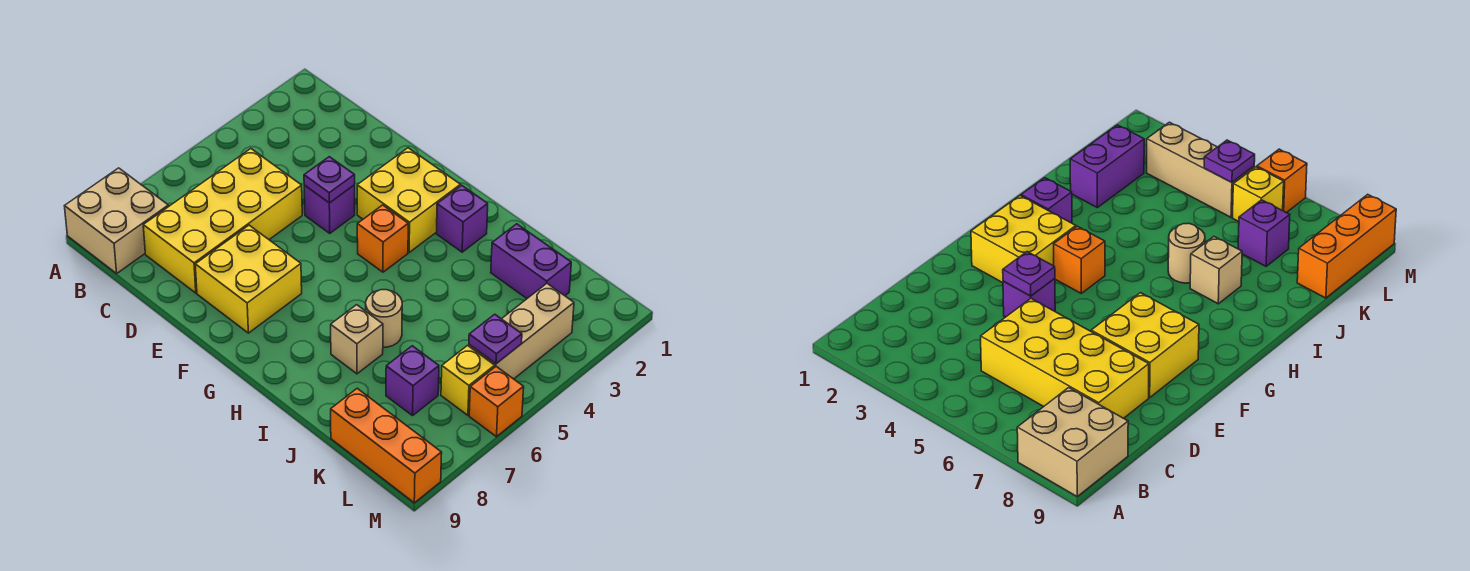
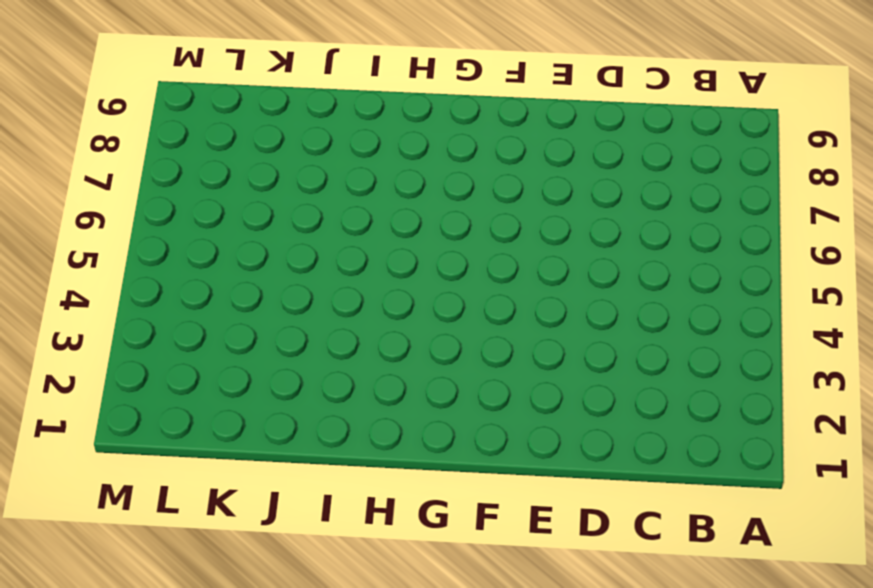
none -> tan brick A8:B9 level 1
none -> yellow brick C5:D8 level 1
none -> purple brick E4 level 1

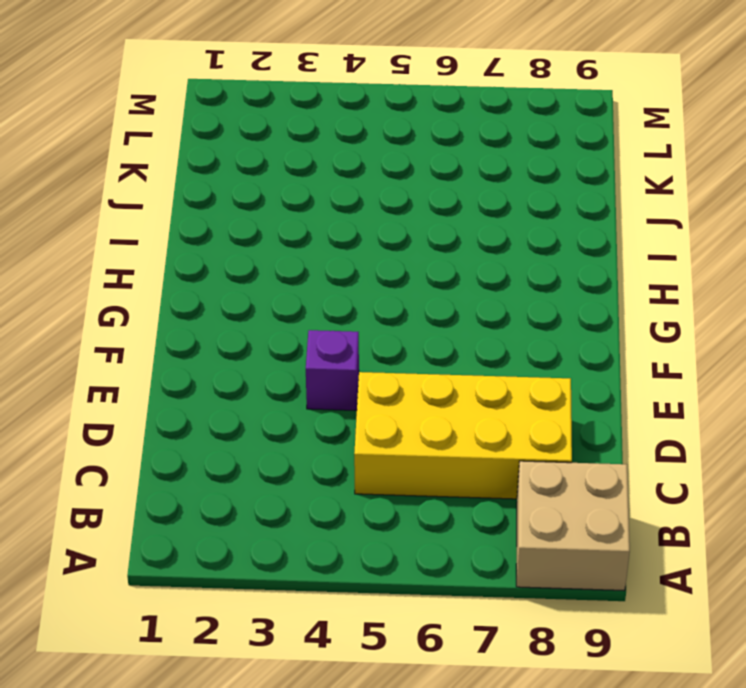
none -> yellow brick E7:F8 level 1
none -> yellow brick F2:G3 level 1
none -> orange brick G4 level 1

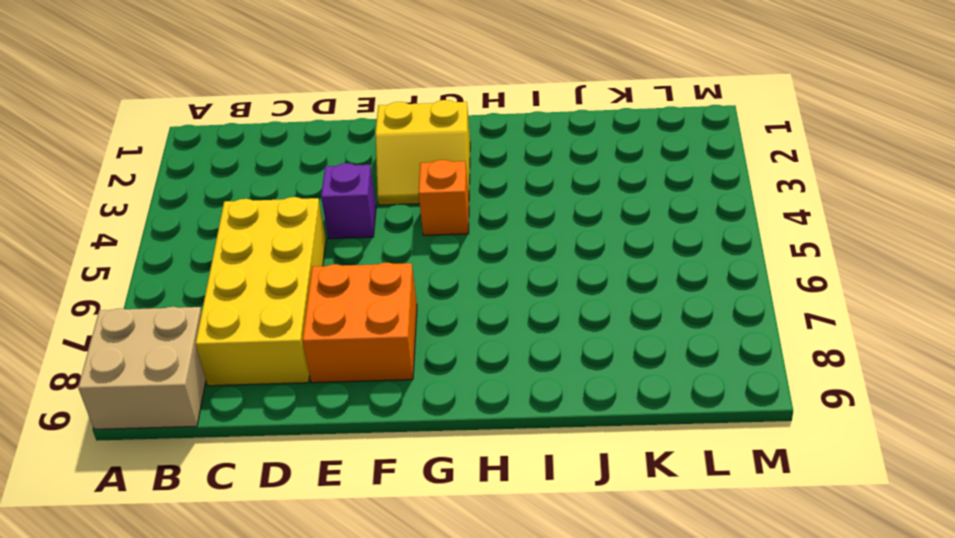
orange brick E7:F8 level 1 -> yellow brick E7:F8 level 1
yellow slope F2:G3 level 1 top 2 -> yellow brick F2:G3 level 1
none -> purple brick H2 level 1
none -> tan round brick I6 level 1
none -> tan brick I7 level 1

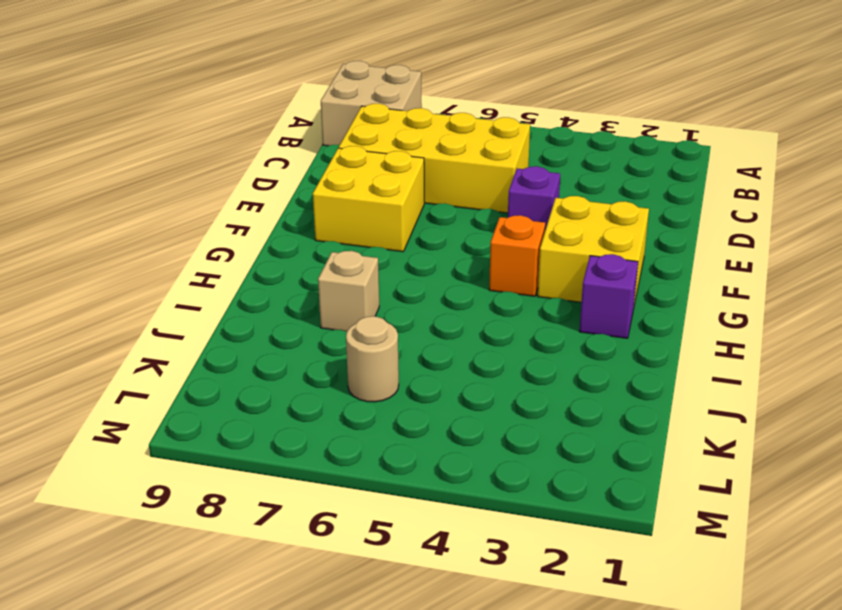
tan round brick K6 level 1 -> tan round brick I6 level 1
none -> purple brick J2:K2 level 1
none -> purple brick K7 level 1
none -> orange brick K9:M9 level 1

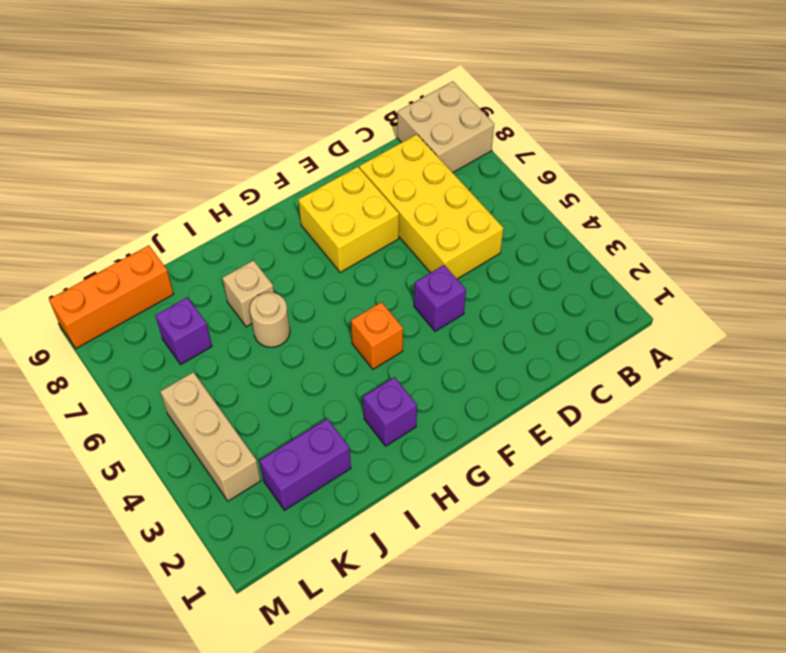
none -> yellow brick F2:G3 level 1
none -> yellow brick L6 level 1
none -> orange brick M6 level 1

